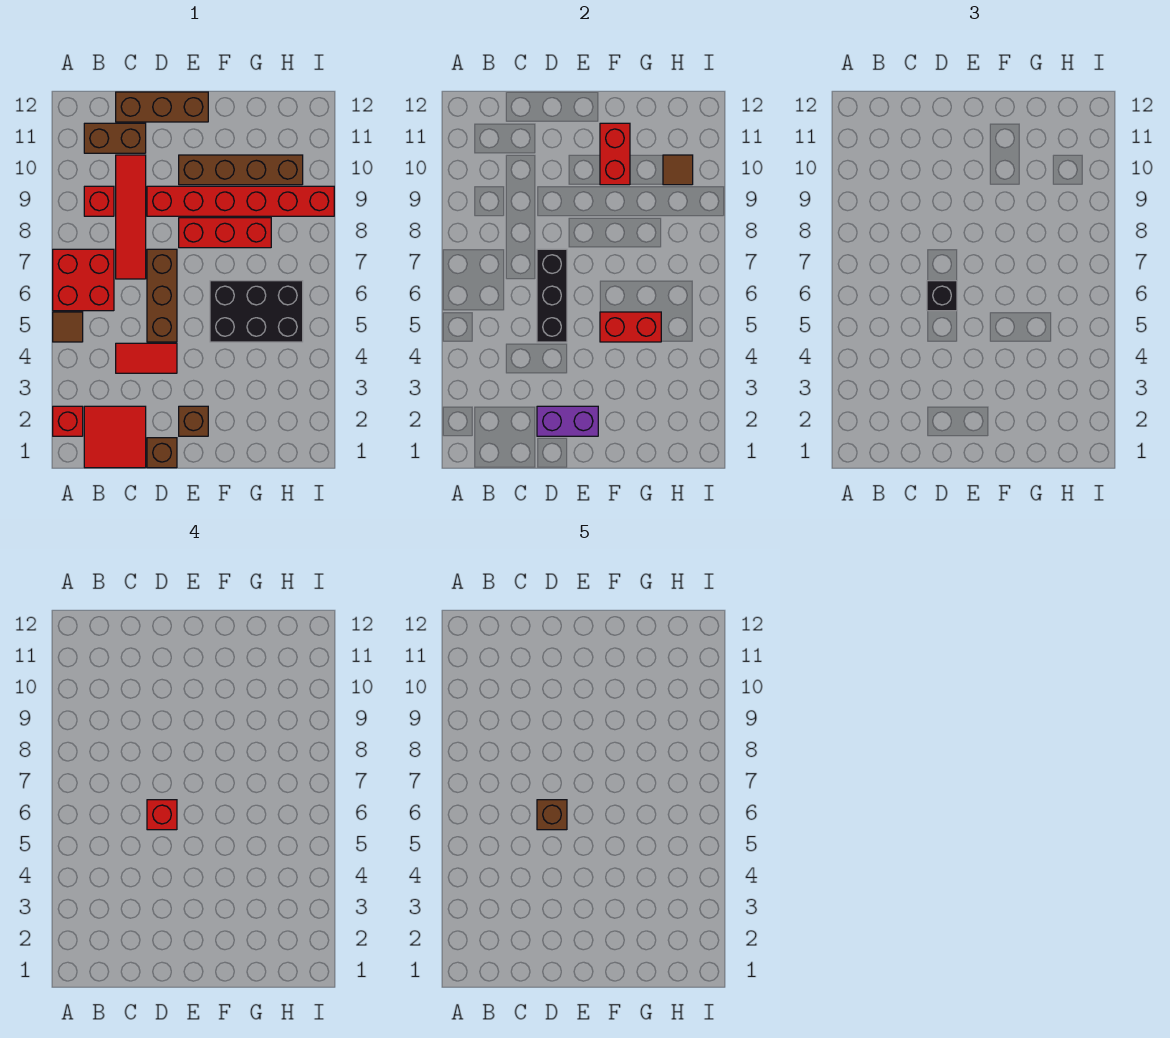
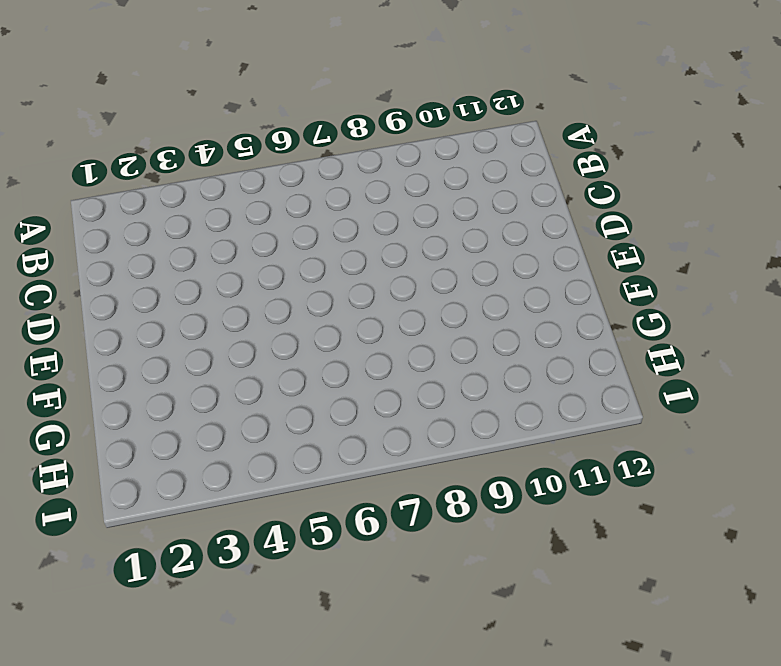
none -> red brick A2 level 1
none -> brown tile A5 level 1
none -> red brick A6:B7 level 1

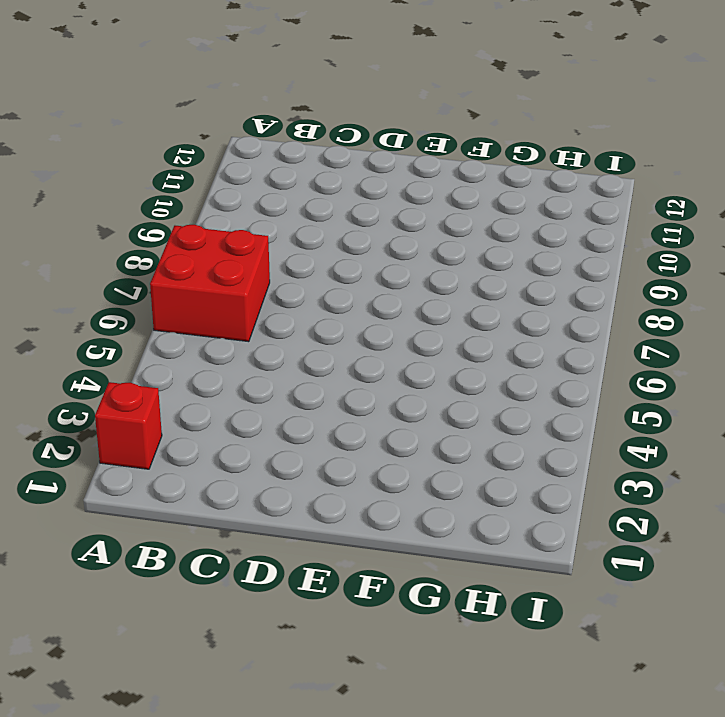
none -> brown tile A5 level 1
none -> red tile B1:C2 level 1
none -> red brick B9 level 1

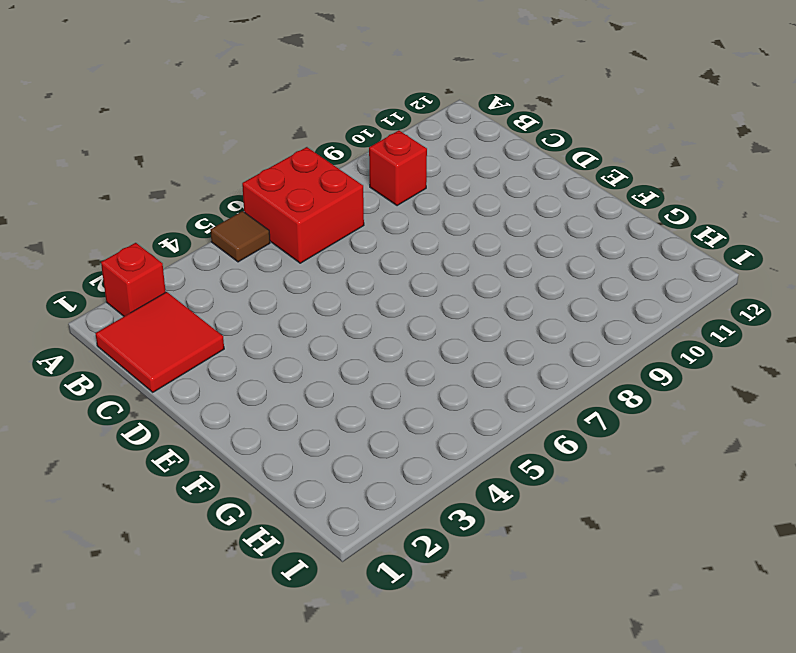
none -> brown brick B11:C11 level 1
none -> red tile C4:D4 level 1
none -> red tile C7:C10 level 1

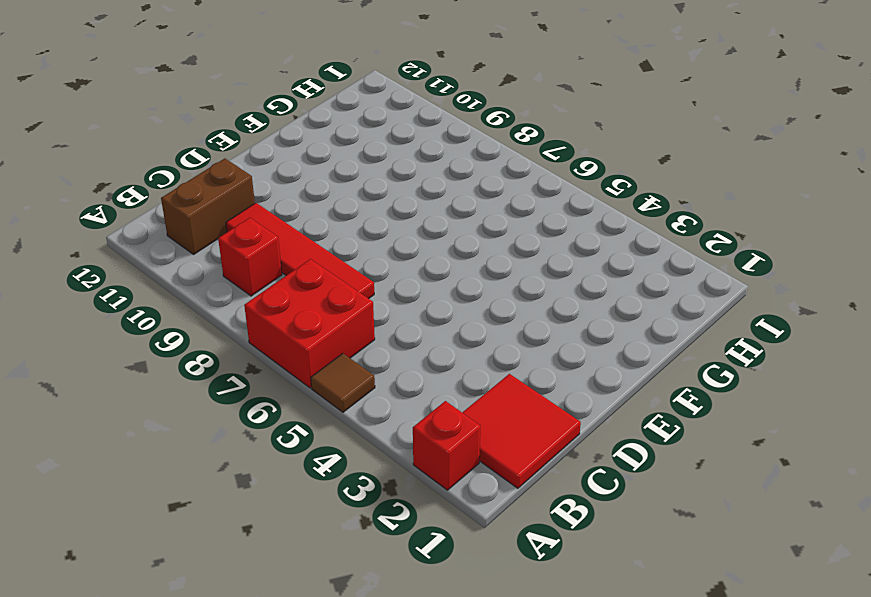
none -> red tile C4:D4 level 1
none -> brown brick C12:E12 level 1
none -> brown brick D1 level 1

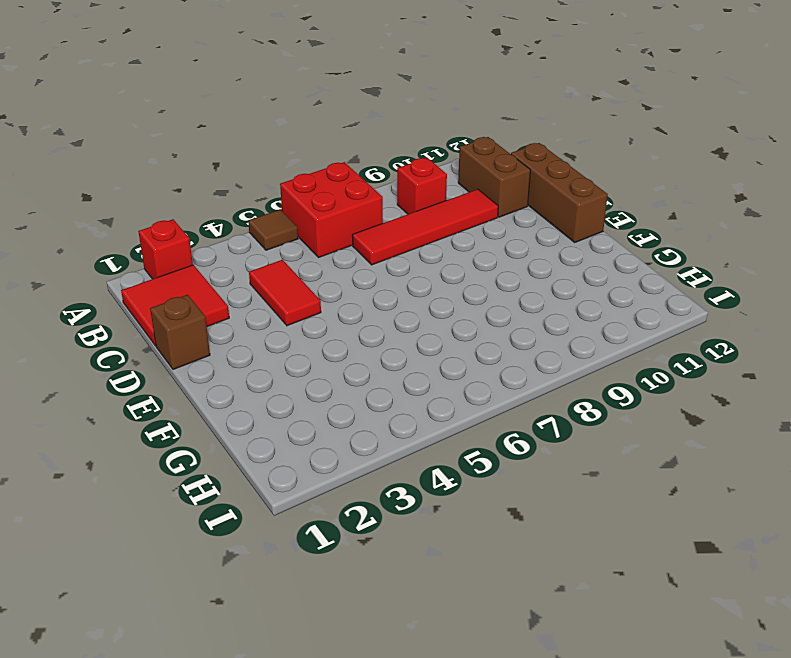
none -> brown brick D5:D7 level 1
none -> red brick D9:I9 level 1
none -> brown brick E2 level 1

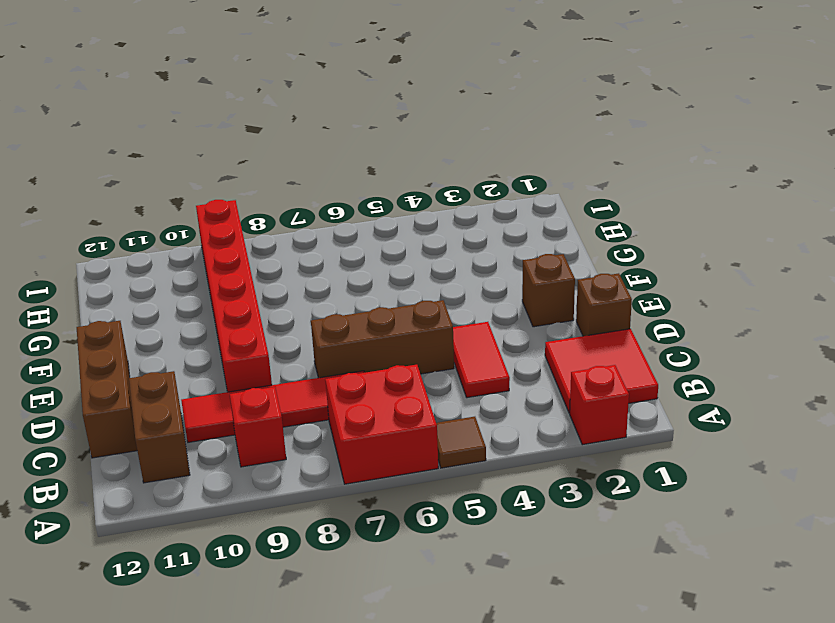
none -> red brick E8:G8 level 1
none -> brown brick E10:H10 level 1
none -> black brick F5:H6 level 1

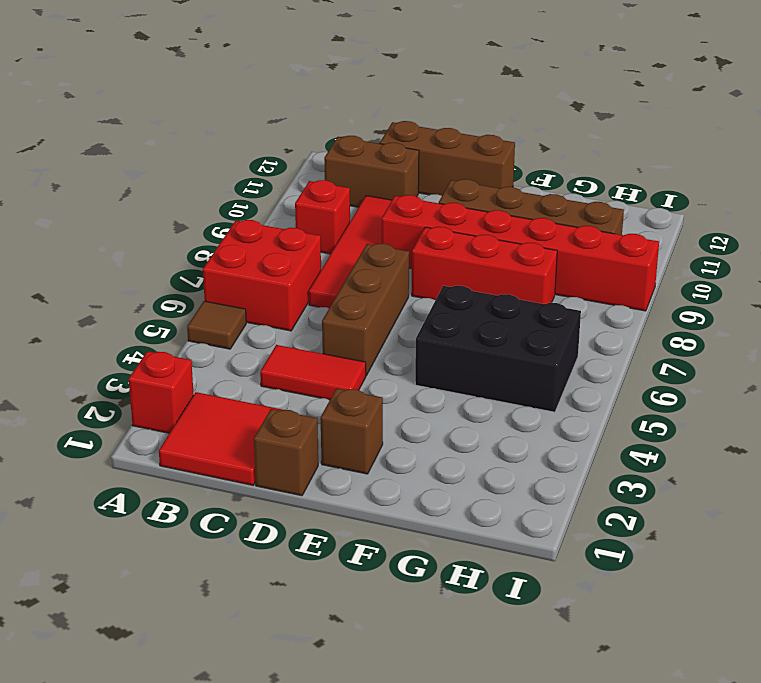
none -> purple brick D2:E2 level 2
none -> black brick D5:D7 level 2
none -> red brick F5:G5 level 2

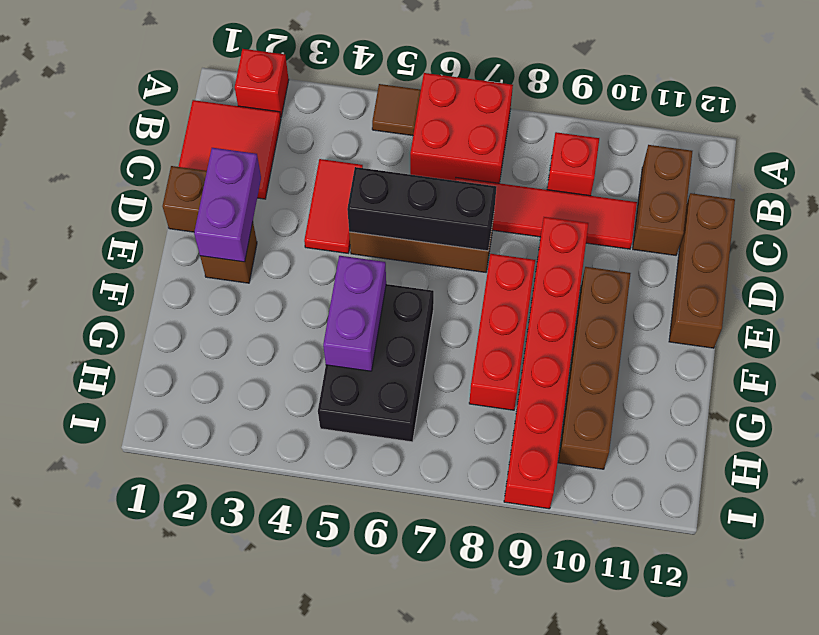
purple brick F5:G5 level 2 -> red brick F5:G5 level 2
none -> red brick F10:F11 level 2
none -> brown tile H10 level 2
none -> black brick D6 level 3

